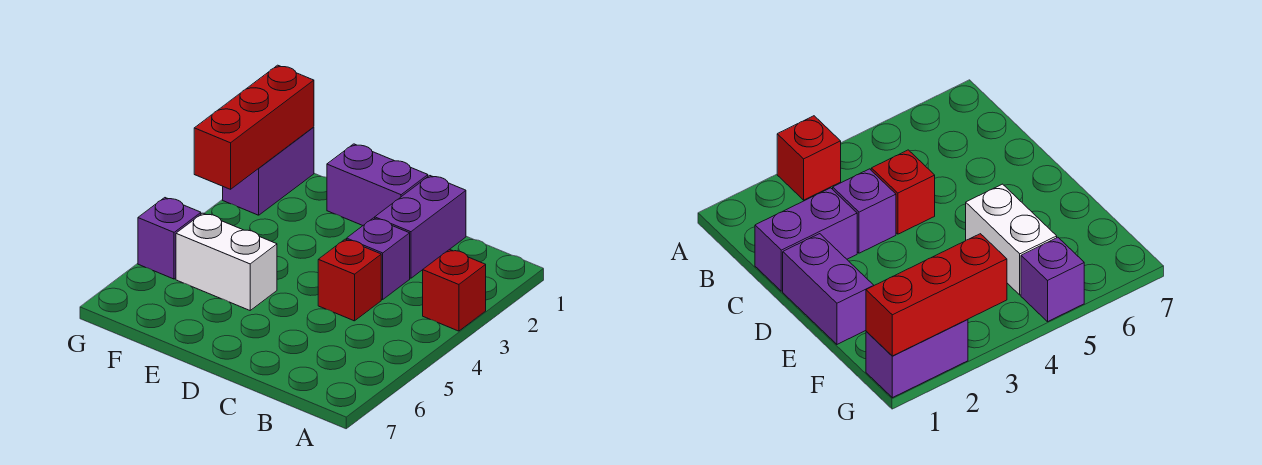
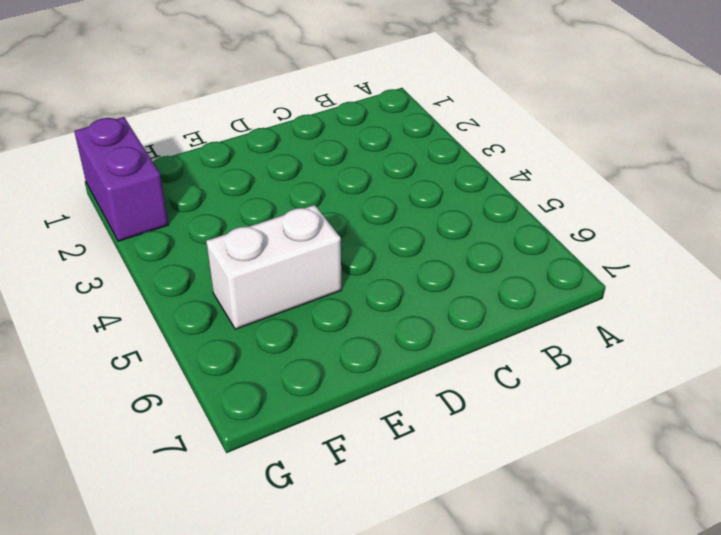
none -> red brick A3 level 1
none -> purple brick C1:C2 level 1

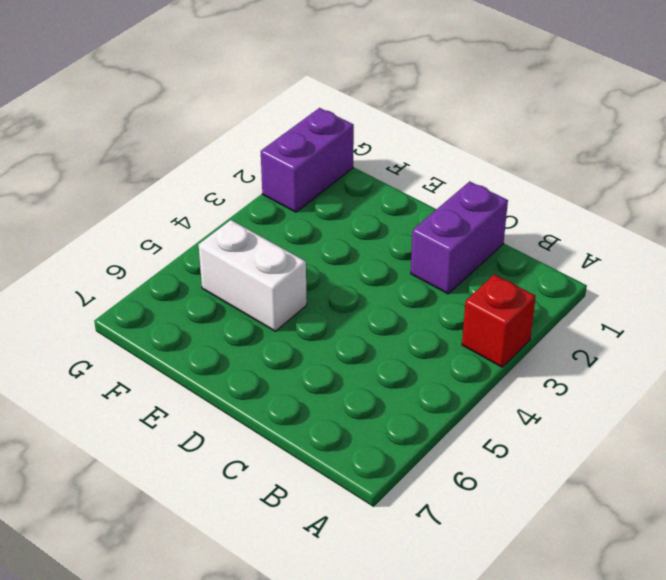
none -> purple brick C3 level 1
none -> red brick C4 level 1

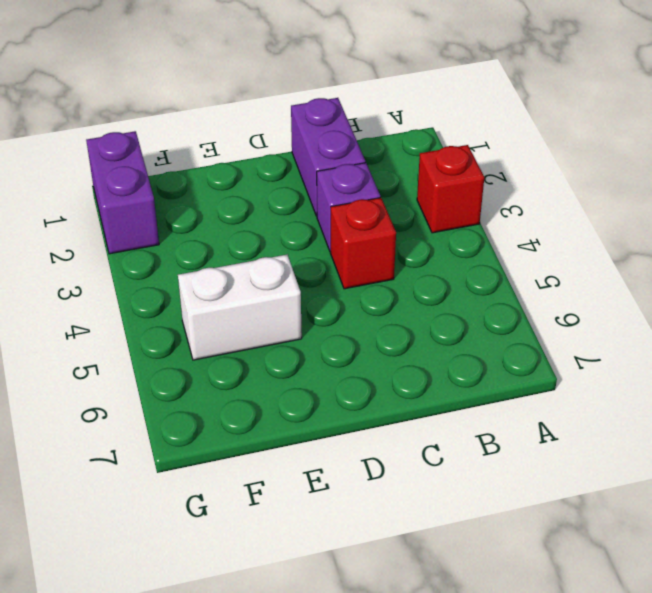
none -> purple brick D1:E1 level 1
none -> purple brick G5 level 1

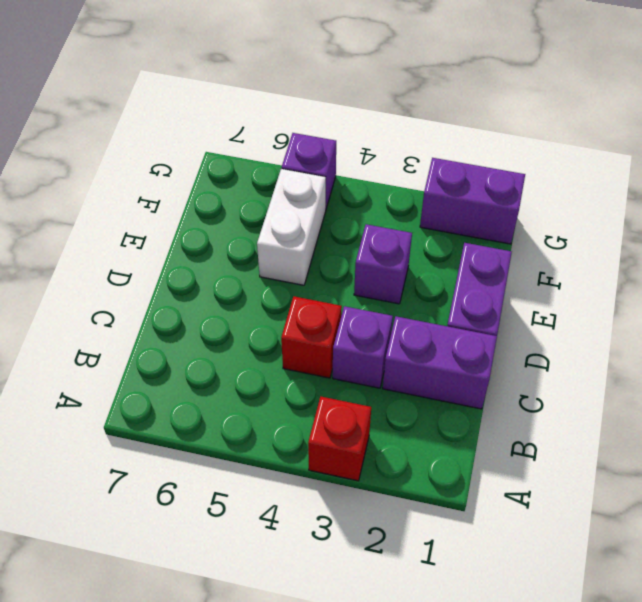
purple brick E3 level 1 -> none
none -> red brick G1:G3 level 2

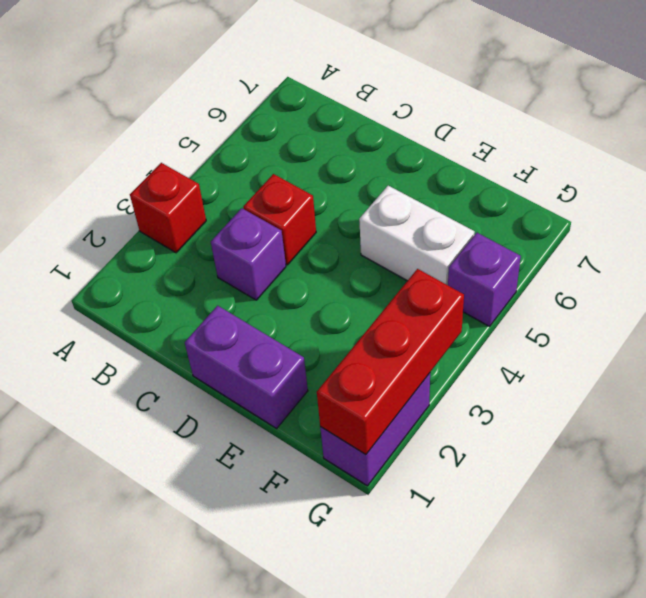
none -> purple brick C1:C2 level 1

